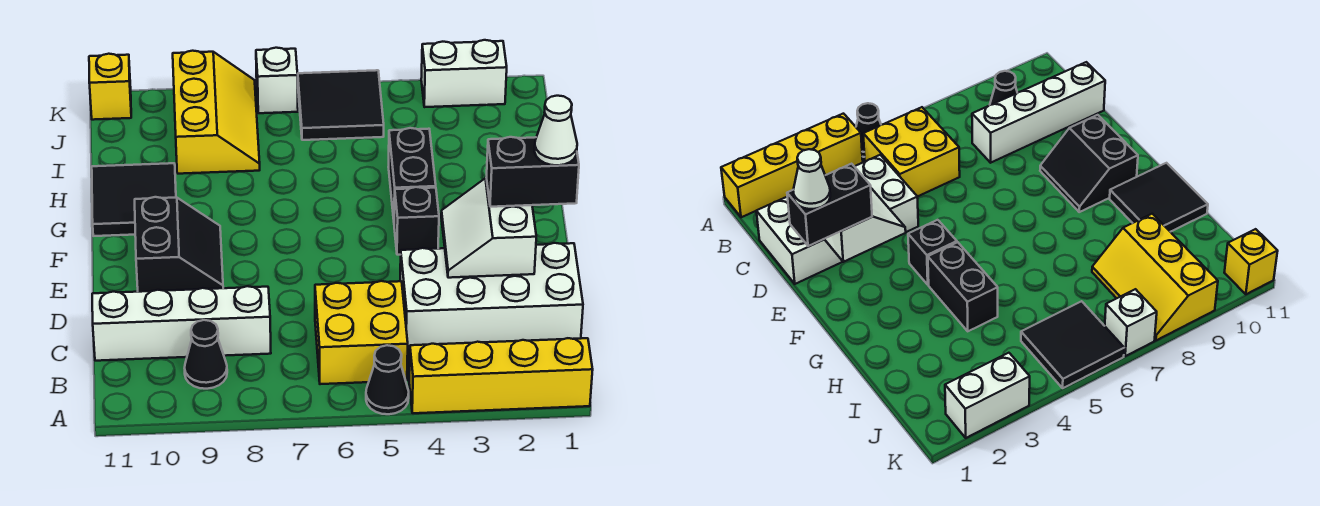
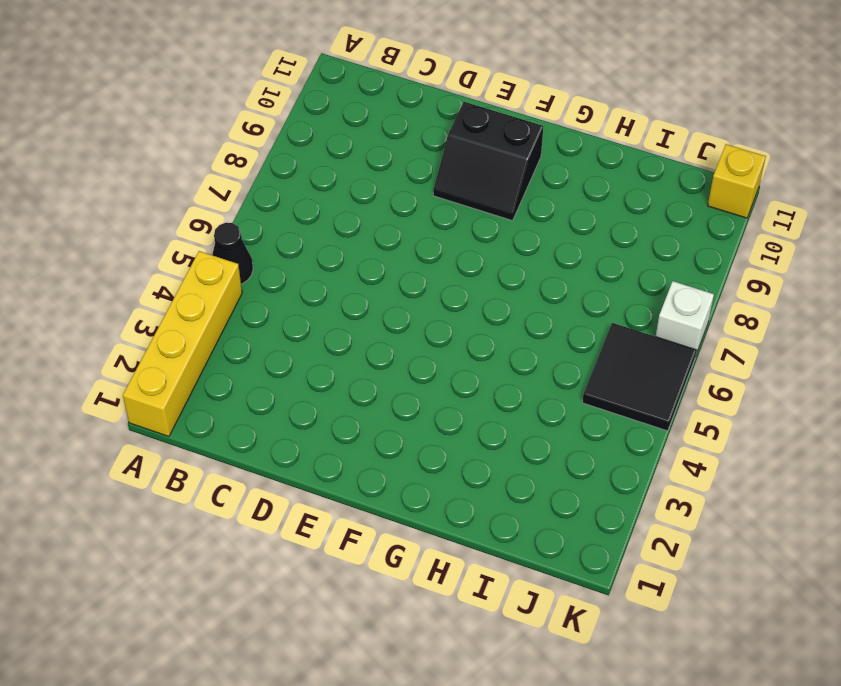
none -> yellow brick B5:C6 level 1
none -> black cone B9 level 1
none -> white brick C1:D4 level 1

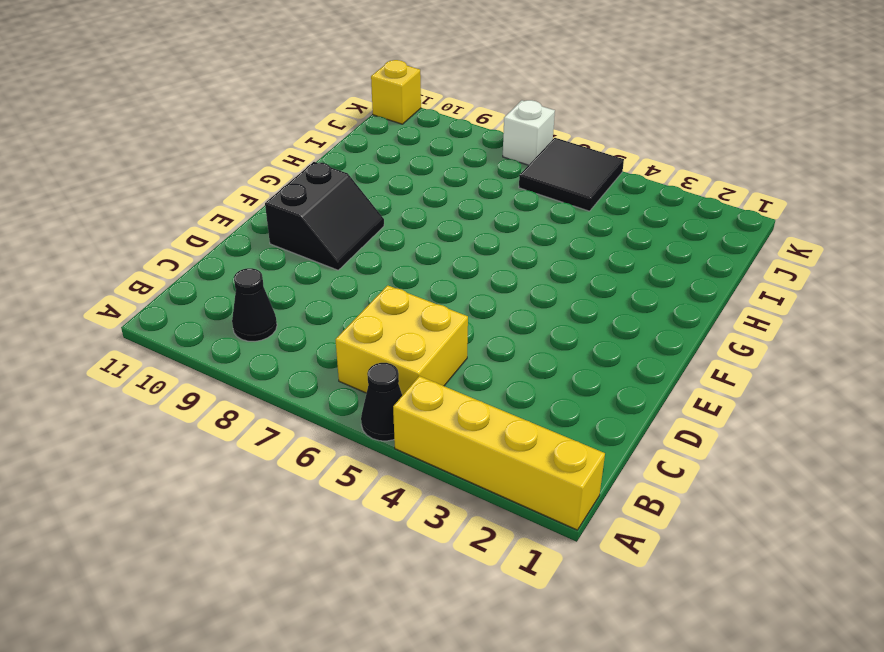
none -> white brick C1:D4 level 1
none -> white brick C8:C11 level 1
none -> black brick F4 level 1

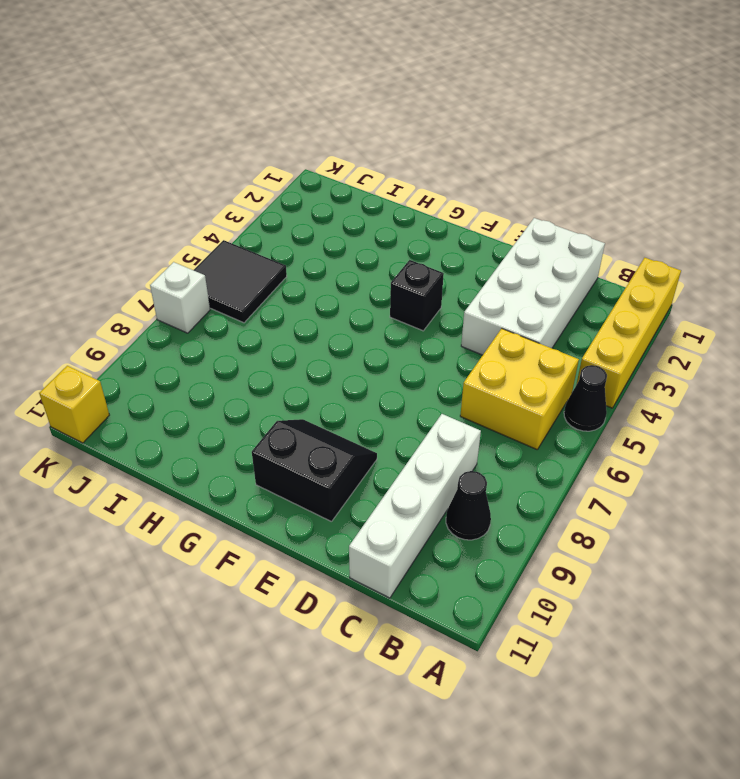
none -> black brick G4:H4 level 1
none -> black tile G10:H11 level 1
none -> yellow slope I8:K9 level 1 top 9

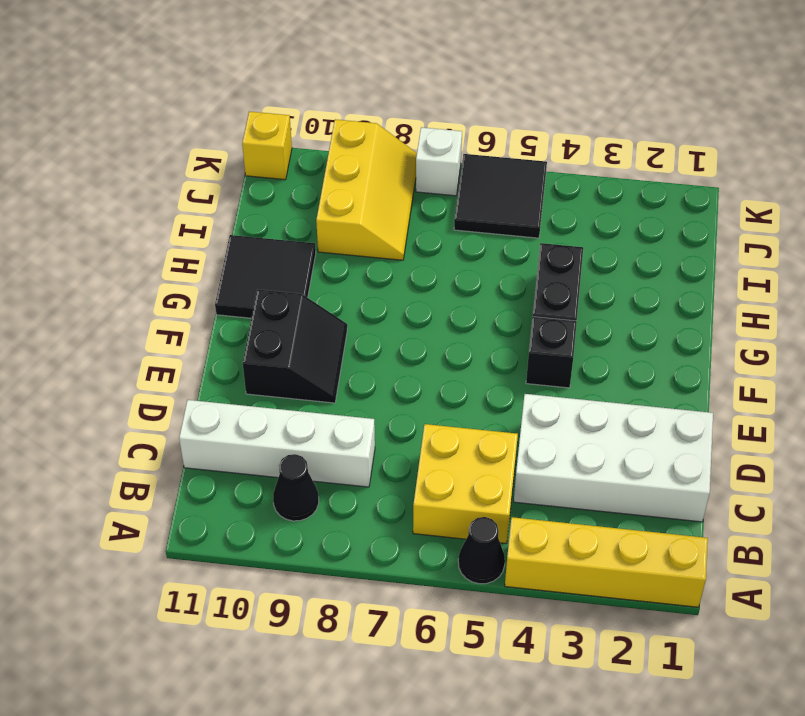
none -> white brick K2:K3 level 1
none -> white slope D2:E3 level 2 top 2
none -> black brick E1:E2 level 3

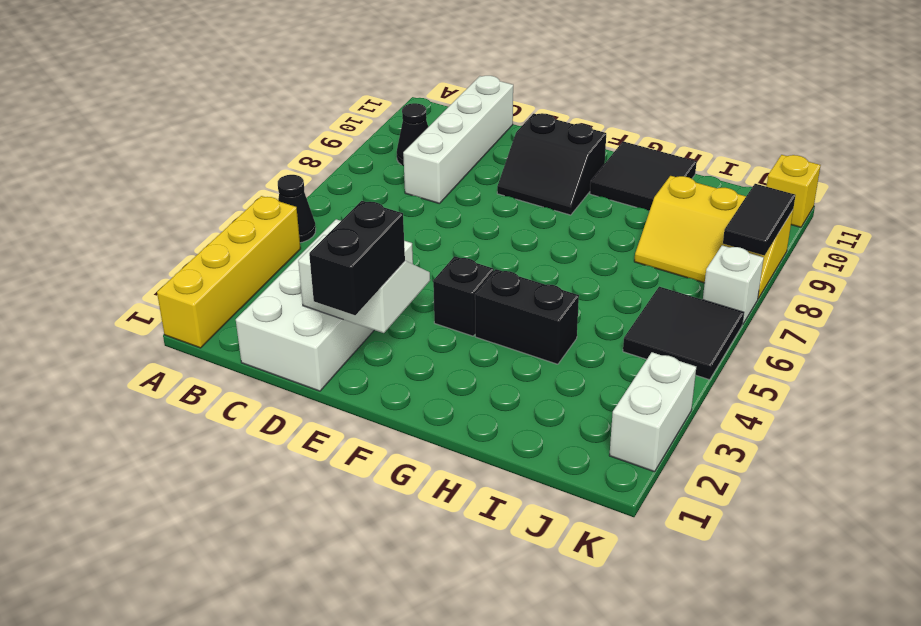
black tile K8:K9 level 2 -> none
none -> yellow brick B5:C6 level 1
none -> white cone E1 level 4

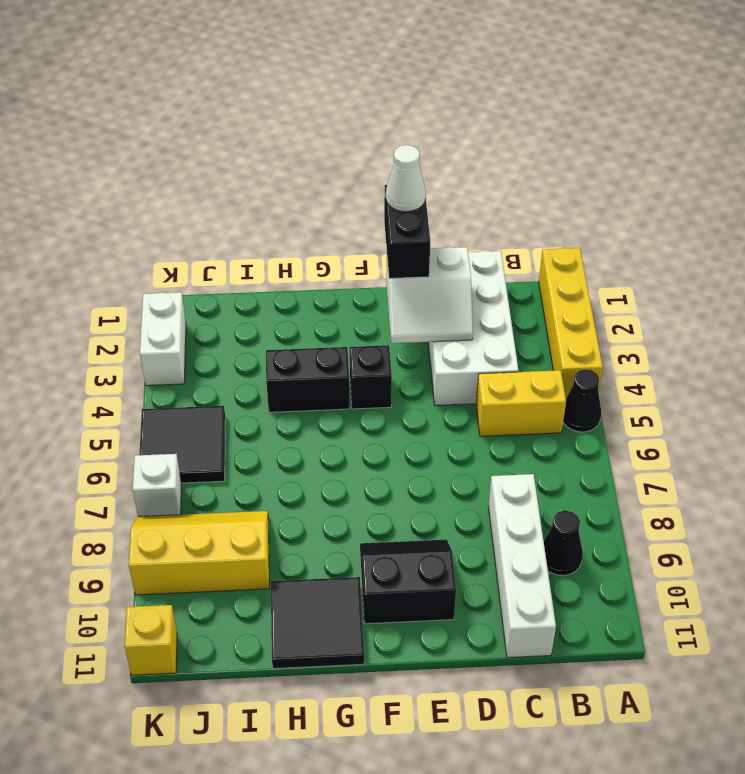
yellow brick B5:C5 level 1 -> yellow brick B5:C6 level 1

